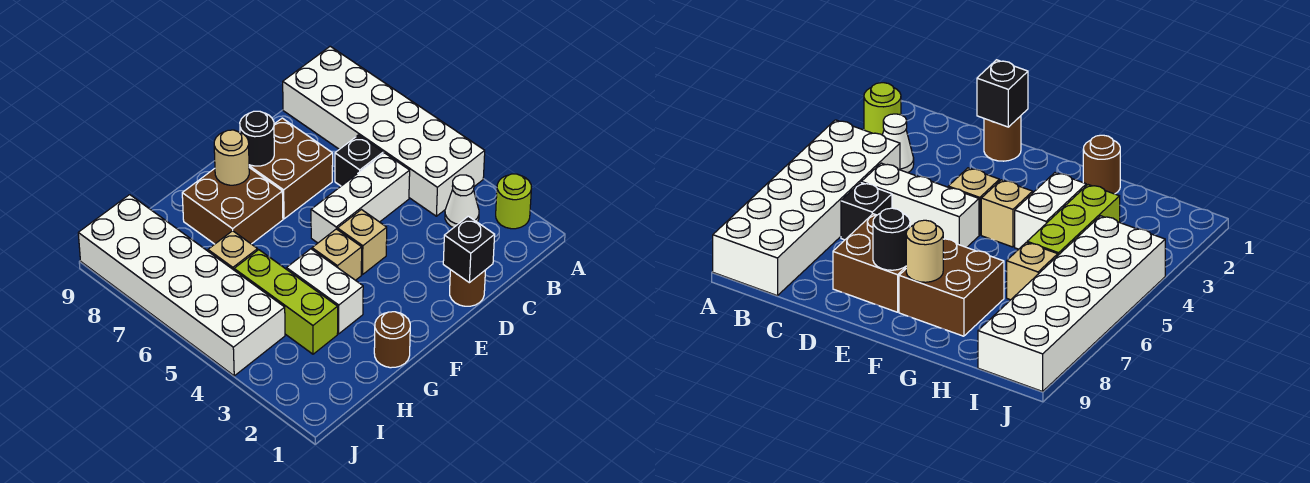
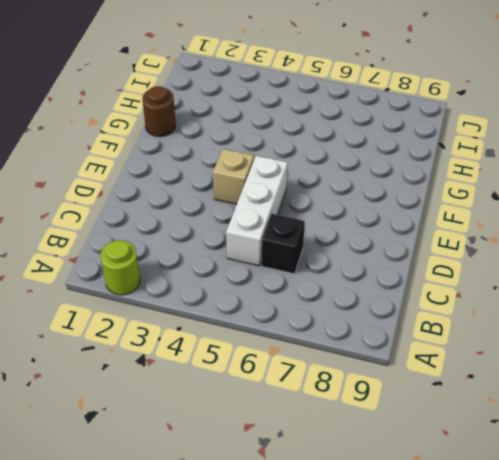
none -> white brick A4:B9 level 1
none -> white cone B3 level 1
none -> brown round brick D1 level 1

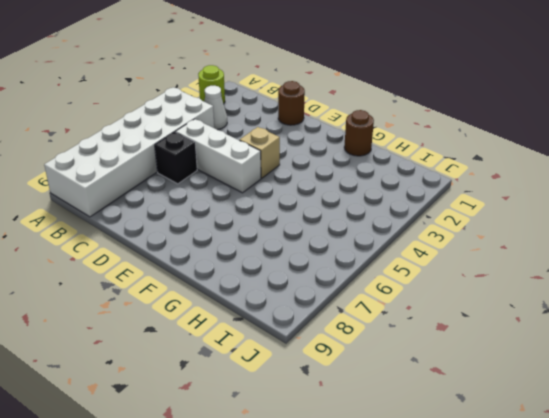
none -> brown brick D7:E8 level 1
none -> tan brick F4 level 1
none -> brown brick F7:G8 level 1

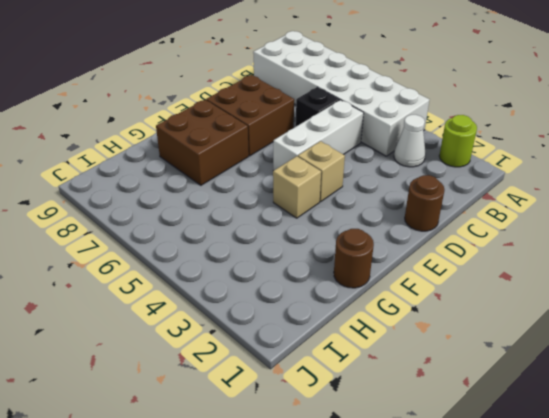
none -> white brick G3:G4 level 1
none -> lime brick H3:H5 level 1
none -> tan brick H6 level 1

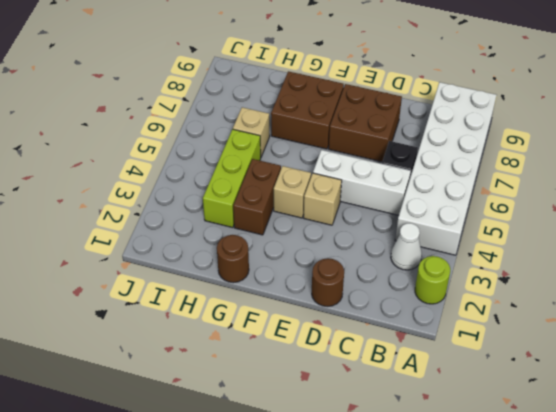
brown brick G3:G4 level 1 -> white brick G3:G4 level 1
none -> white brick I4:J9 level 1
none -> black brick D1 level 2
none -> black round brick E8 level 2

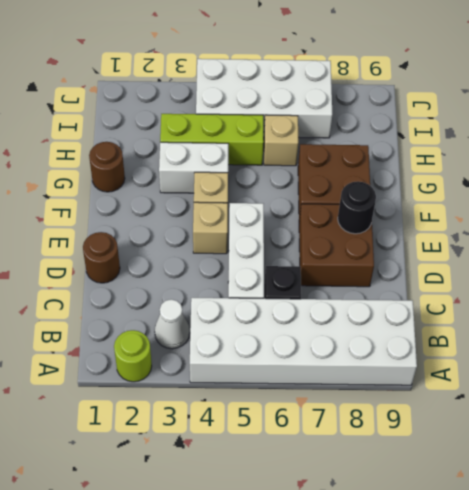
white brick I4:J7 level 1 -> white brick I4:J9 level 1
none -> black brick D1 level 2
none -> tan round brick F8 level 2

